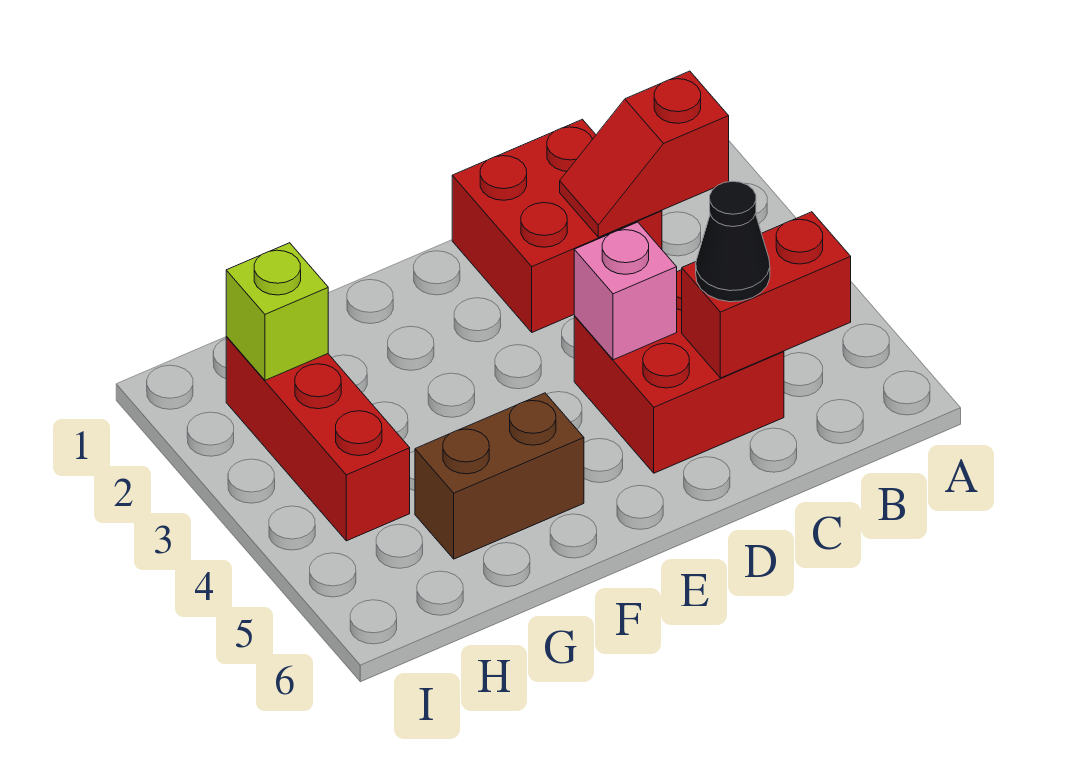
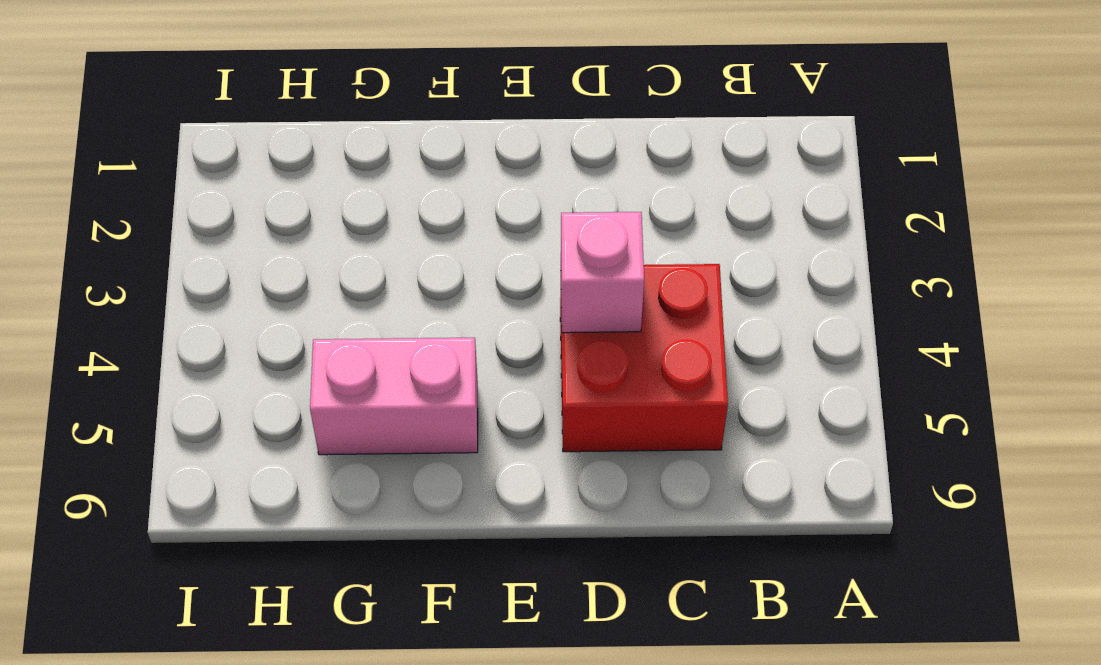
pink brick F5:G5 level 1 -> brown brick F5:G5 level 1
none -> red brick C1:D2 level 1
none -> red brick H2:H4 level 1

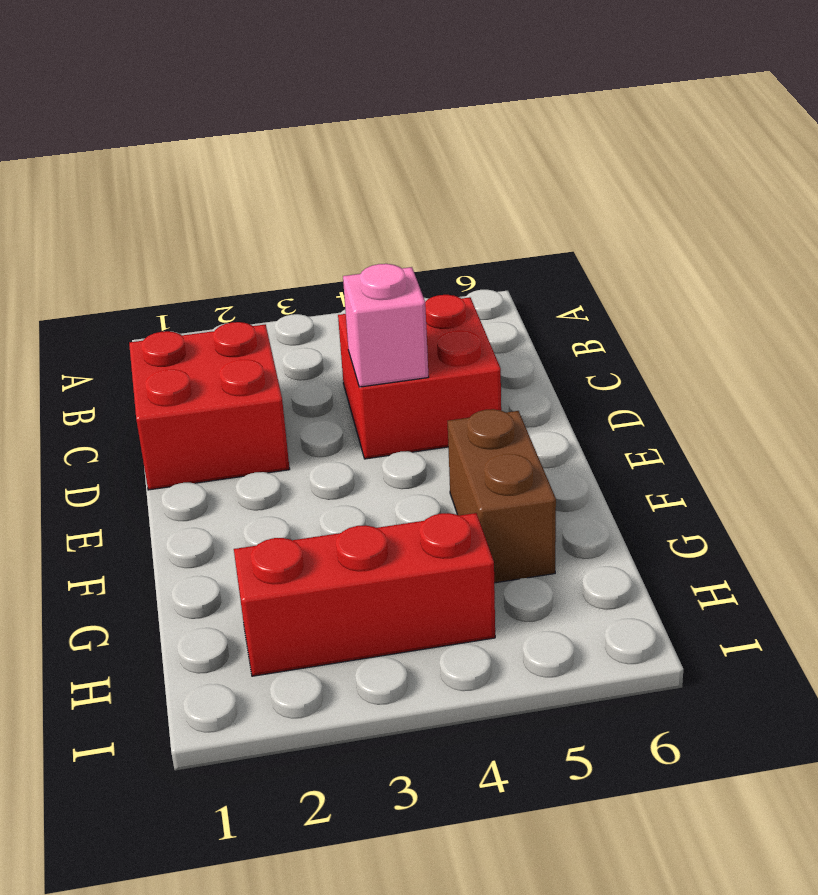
none -> red slope B2:C2 level 2 top B
none -> red brick B5:C5 level 2

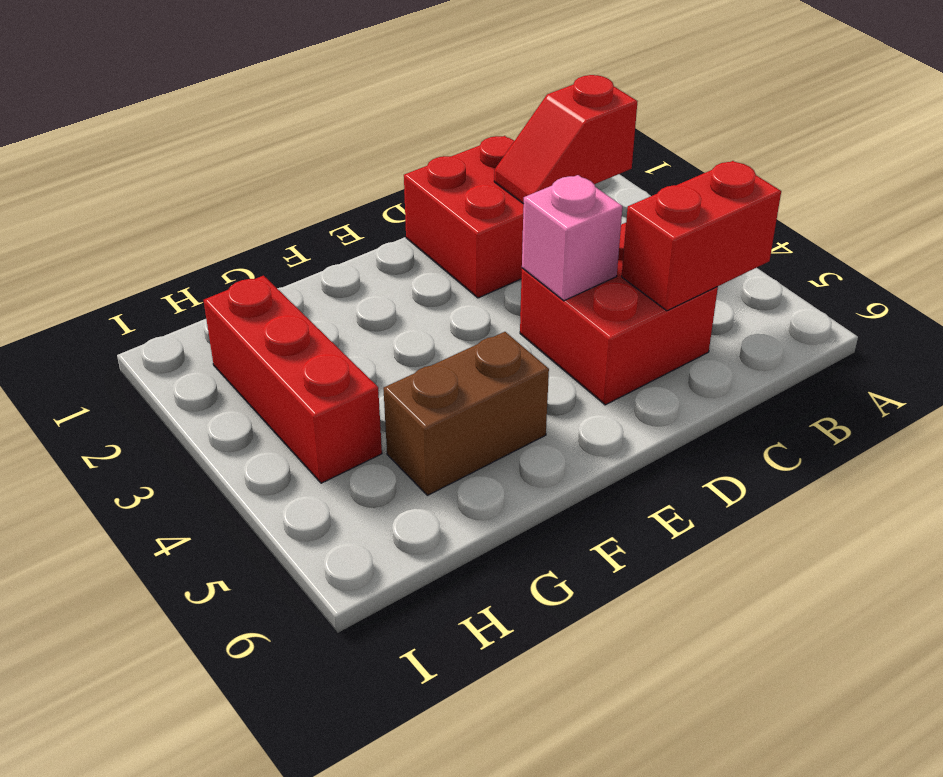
none -> lime brick H2 level 2
none -> black cone C5 level 3

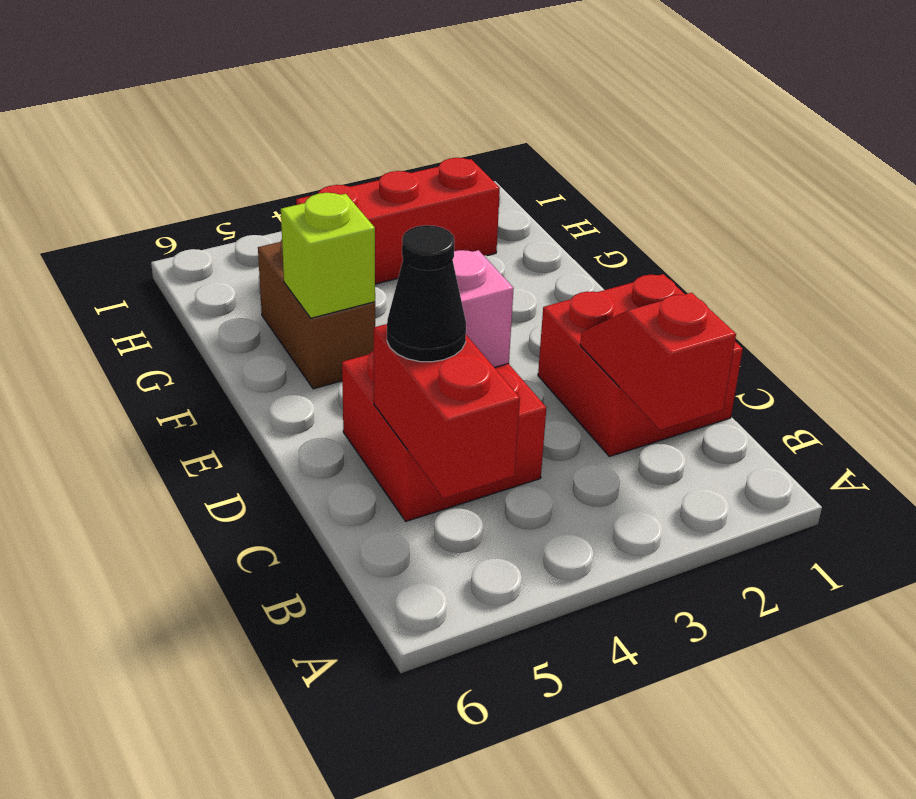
lime brick F5 level 2 -> lime brick H2 level 2

